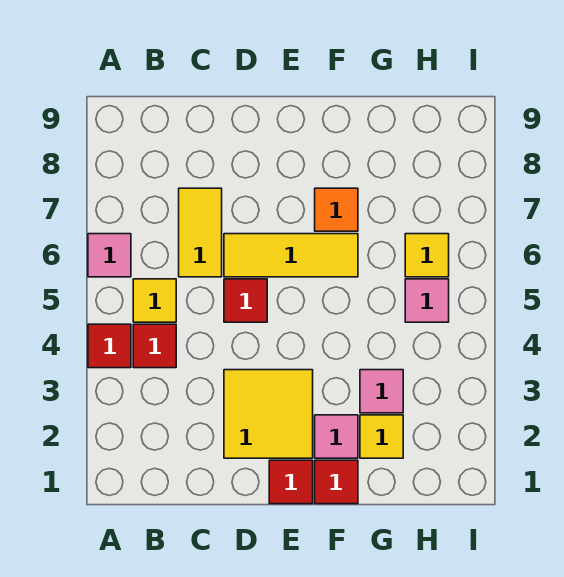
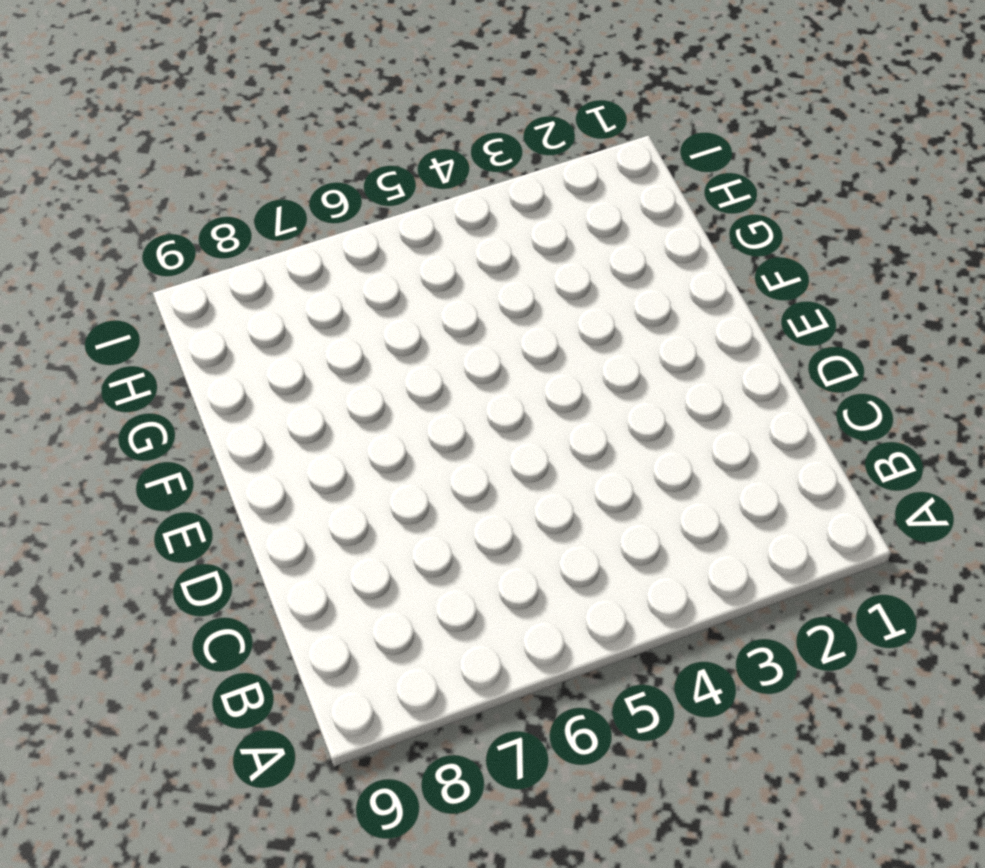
none -> red tile A4 level 1
none -> pink tile A6 level 1
none -> red tile B4 level 1

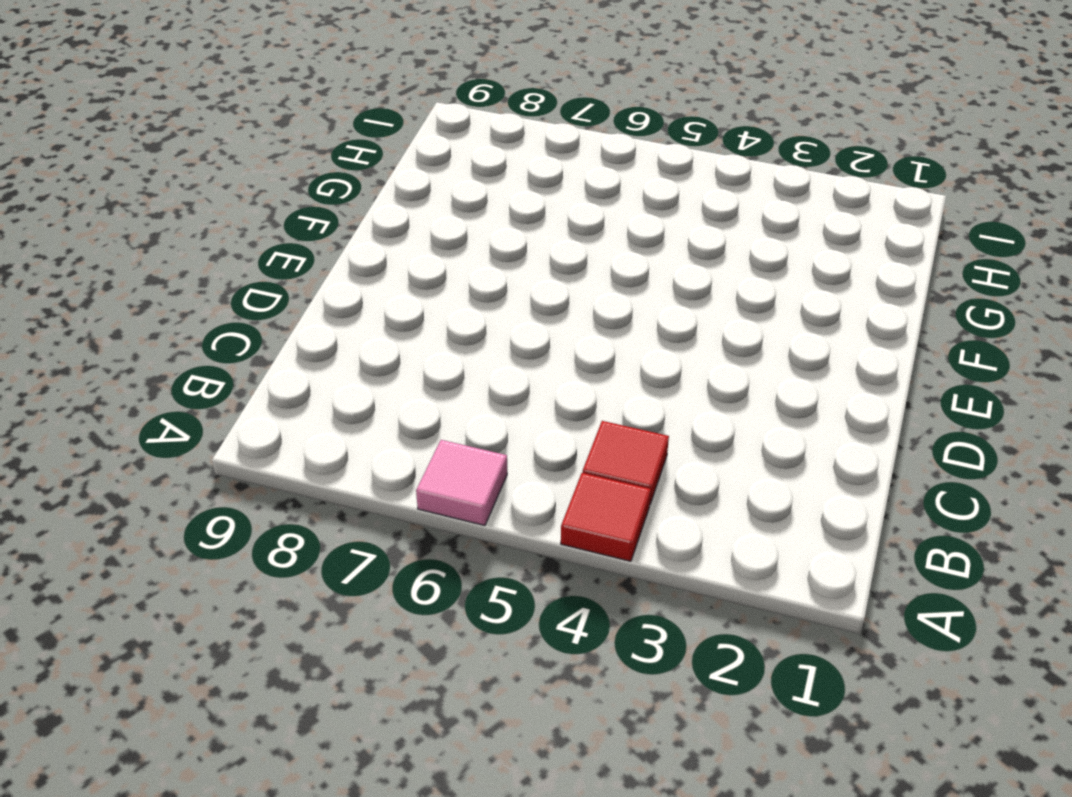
none -> yellow tile B5 level 1
none -> yellow tile C6:C7 level 1
none -> yellow tile D2:E3 level 1

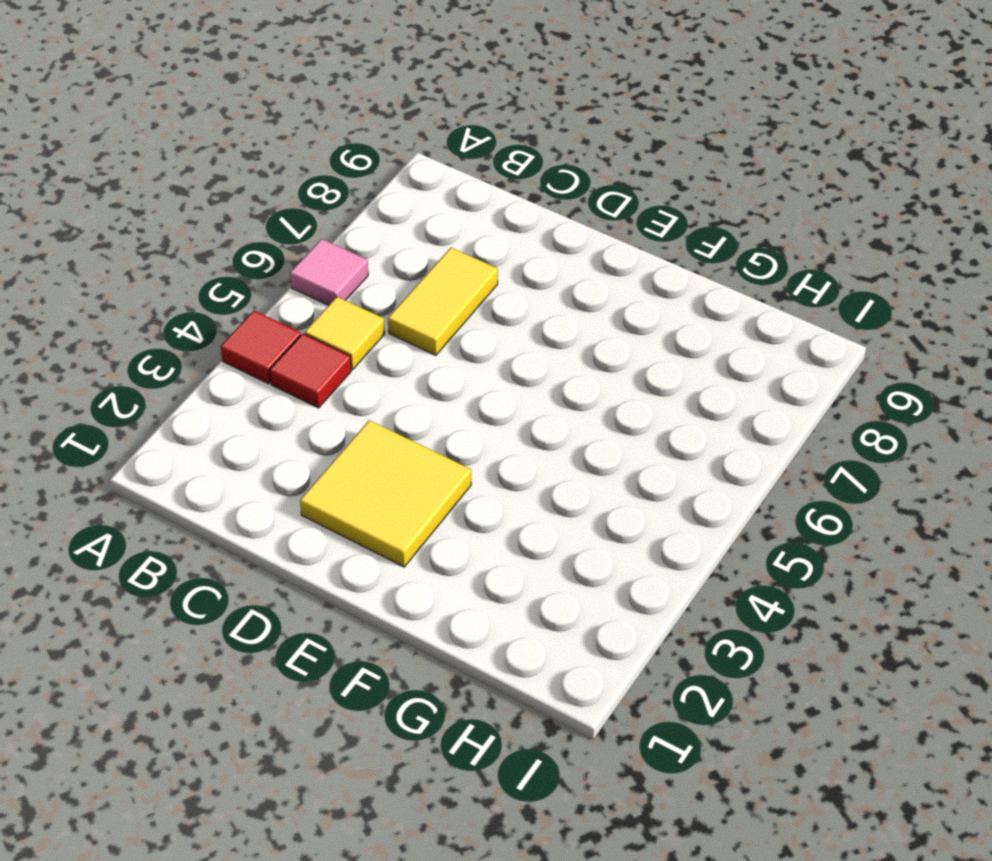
none -> red tile D5 level 1
none -> yellow tile D6:F6 level 1
none -> red tile E1 level 1

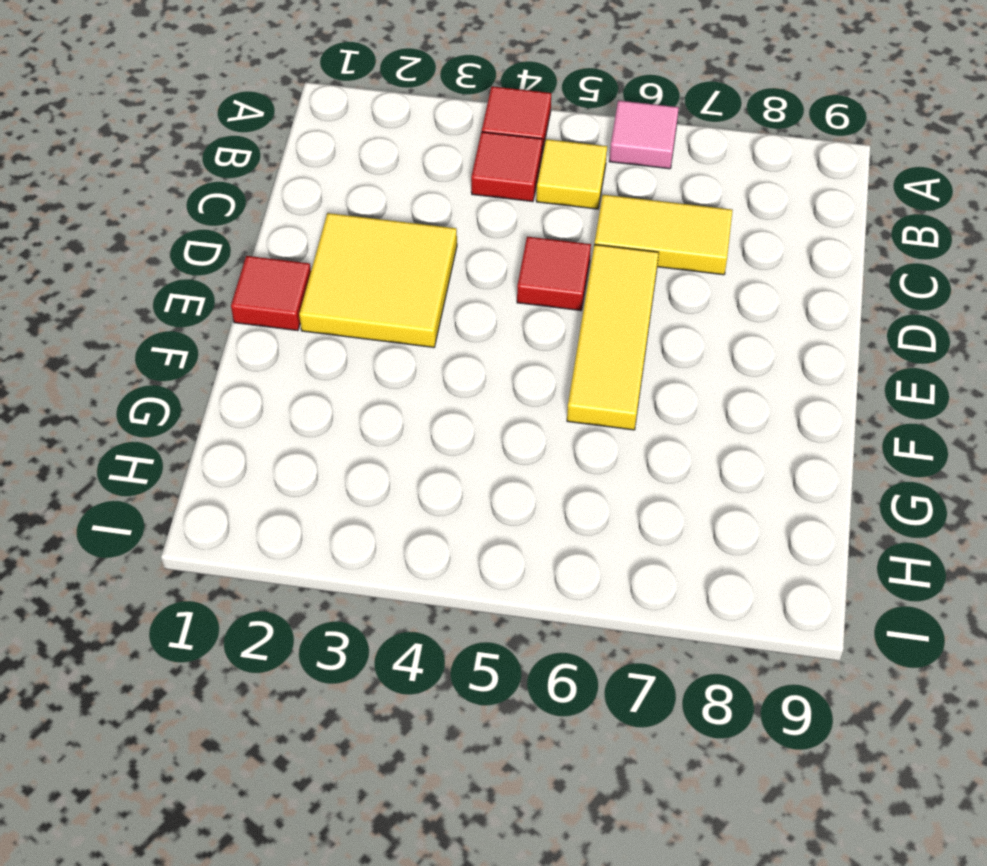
none -> red tile F1 level 1
none -> pink tile F2 level 1
none -> orange tile F7 level 1

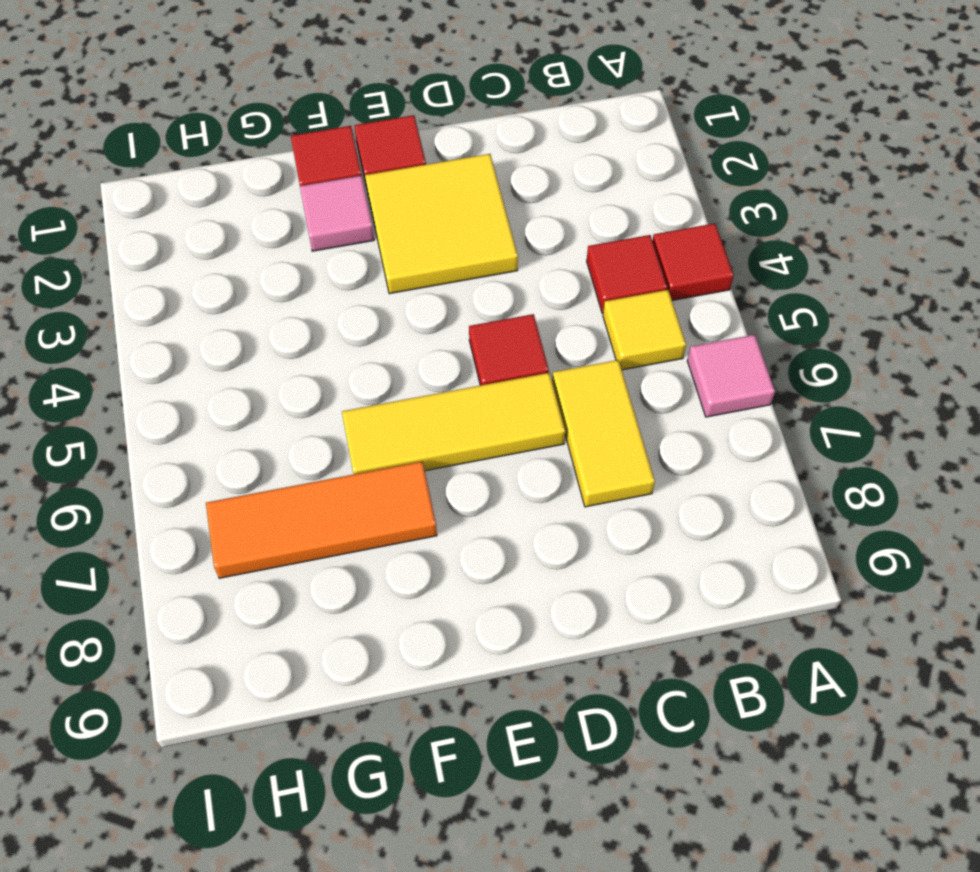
orange tile F7:H7 level 1 -> orange tile F7 level 1
none -> yellow tile G2 level 1
none -> pink tile G3 level 1
none -> pink tile H5 level 1

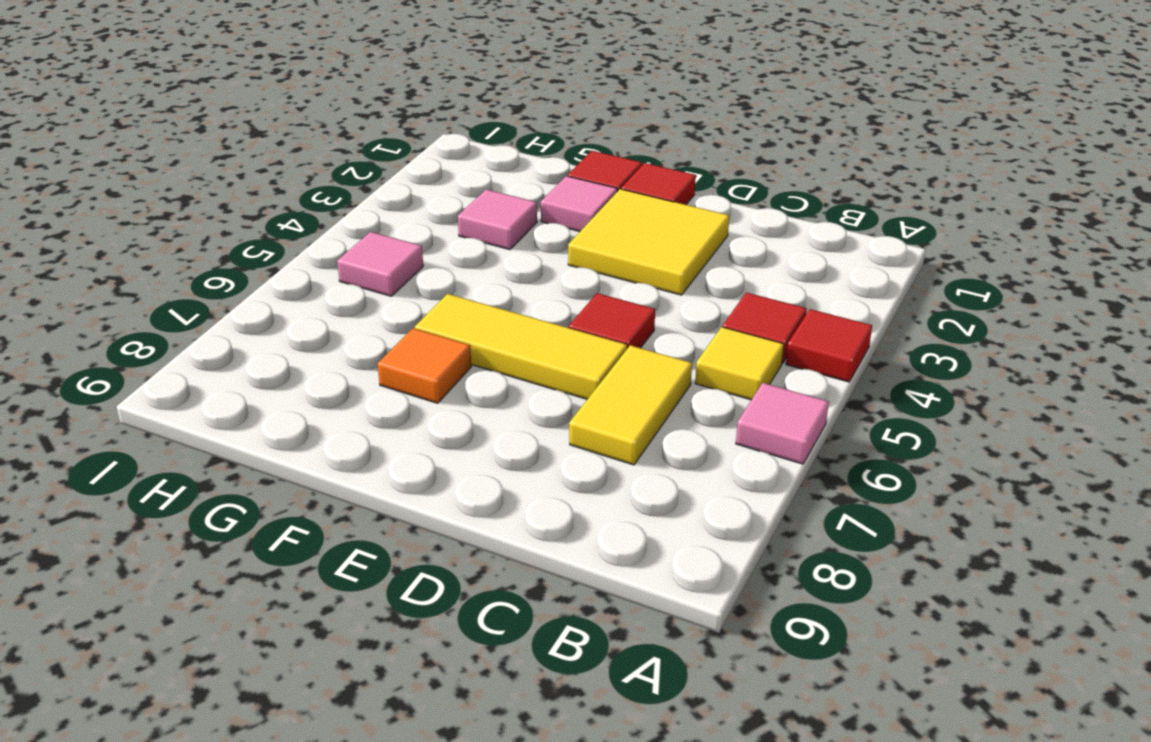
none -> yellow tile G2 level 1
none -> yellow tile H6 level 1

